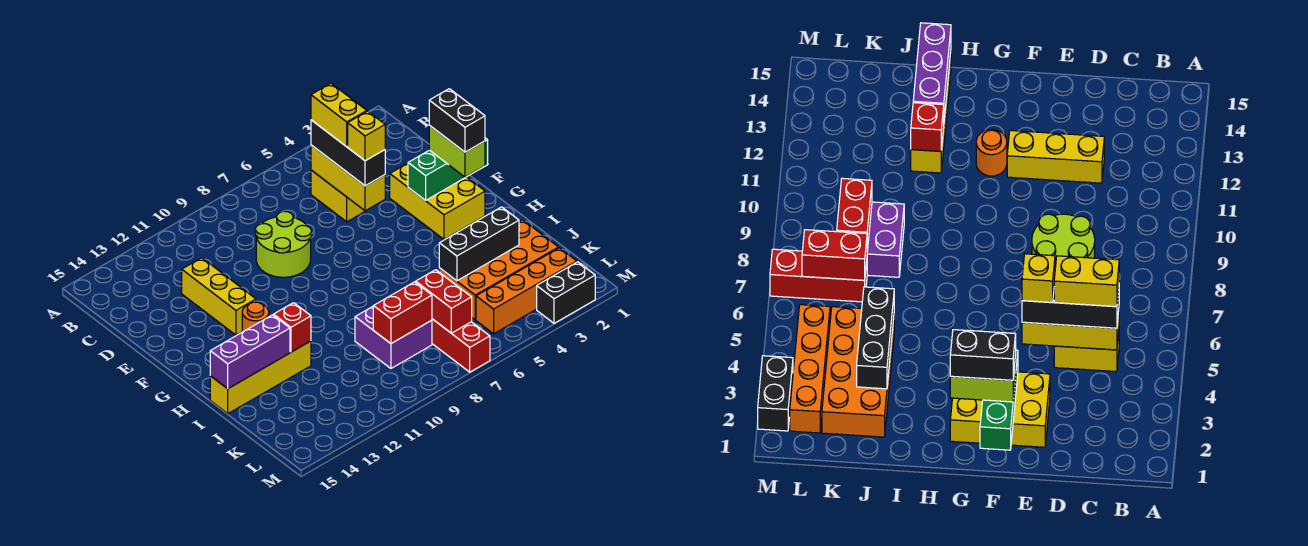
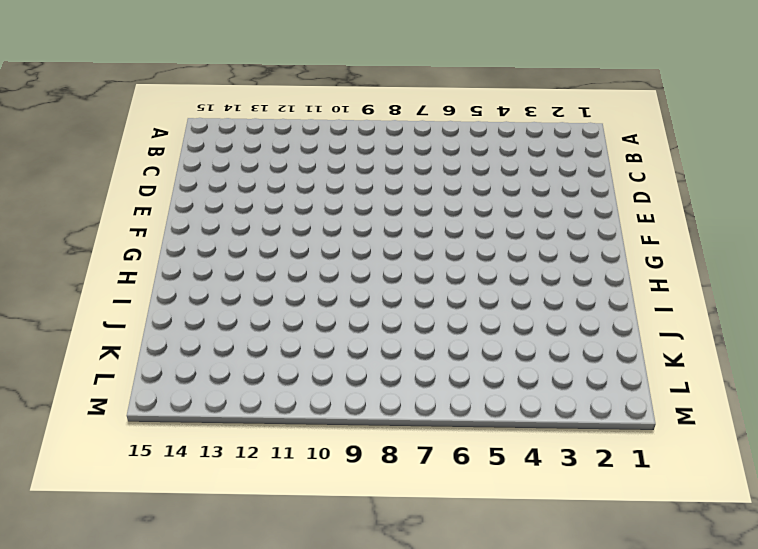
none -> yellow brick C5:D5 level 1
none -> lime round brick D8:E9 level 1
none -> yellow brick D12:F12 level 1

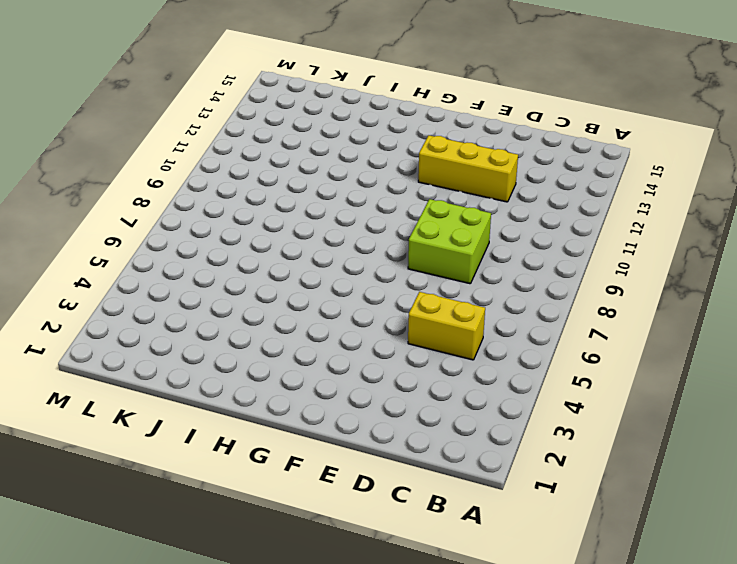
lime brick D8:E9 level 1 -> lime round brick D8:E9 level 1
none -> yellow brick E2:G3 level 1
none -> orange round brick G12 level 1
none -> yellow brick I12:I15 level 1

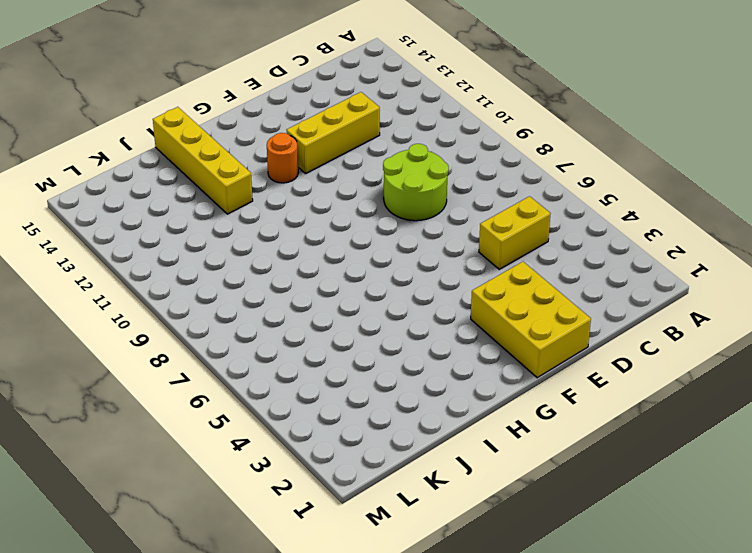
yellow brick E1:F3 level 1 -> yellow brick E2:G3 level 1
none -> orange brick J2:K5 level 1
none -> purple brick J8:K9 level 1
none -> red brick K7:M7 level 1

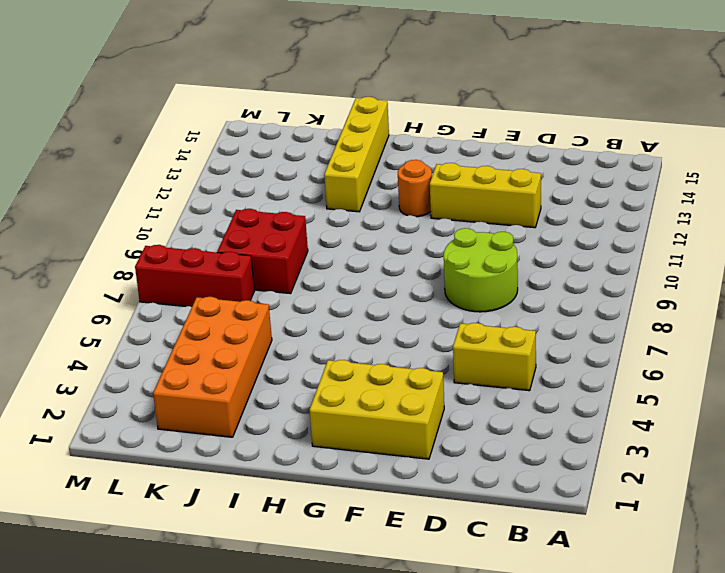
red brick J8:K9 level 1 -> purple brick J8:K9 level 1
none -> orange brick L2:L5 level 1
none -> black brick M2:M3 level 1
none -> yellow brick C5:E5 level 2

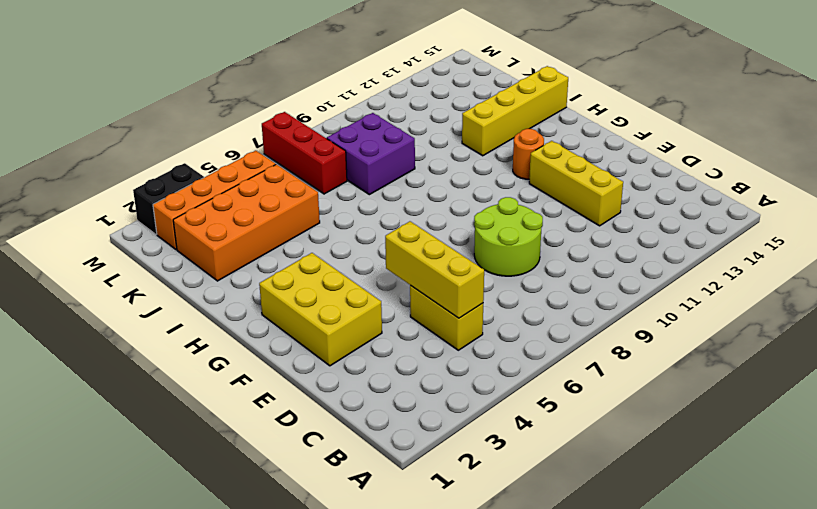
none -> green brick F1:F3 level 2
none -> red brick I12 level 2
none -> purple brick I13:I15 level 2

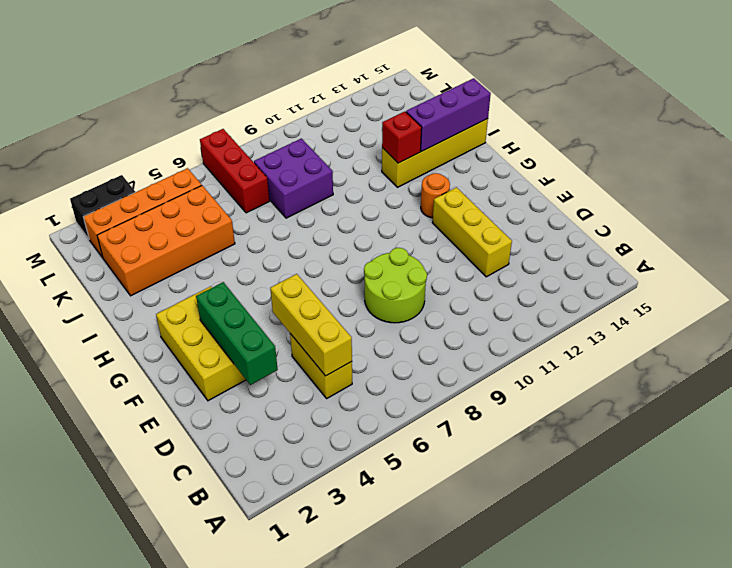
green brick D3:F3 level 2 -> green brick F1:F3 level 2
none -> black brick J3:J5 level 2
none -> red brick K7:L7 level 2
none -> red brick K8:K9 level 2

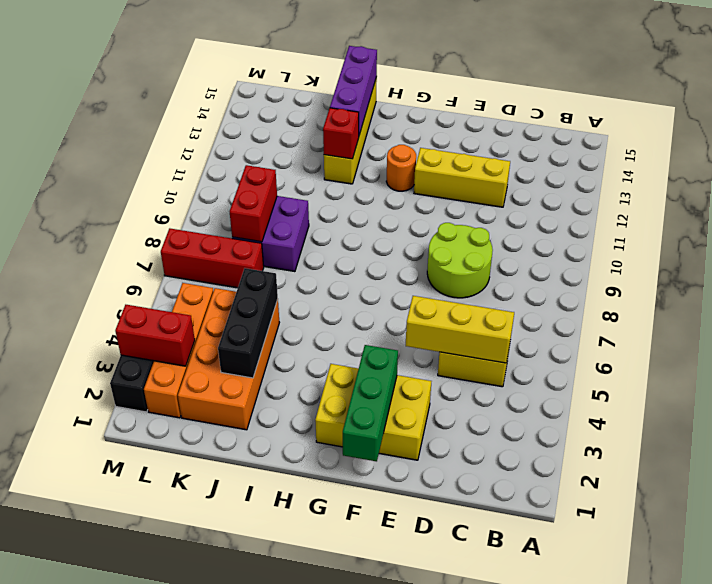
red brick L3:M3 level 2 -> red brick K7:L7 level 2
none -> black brick C5:E5 level 3
none -> lime brick F2:G2 level 3
none -> yellow brick C5:D5 level 4

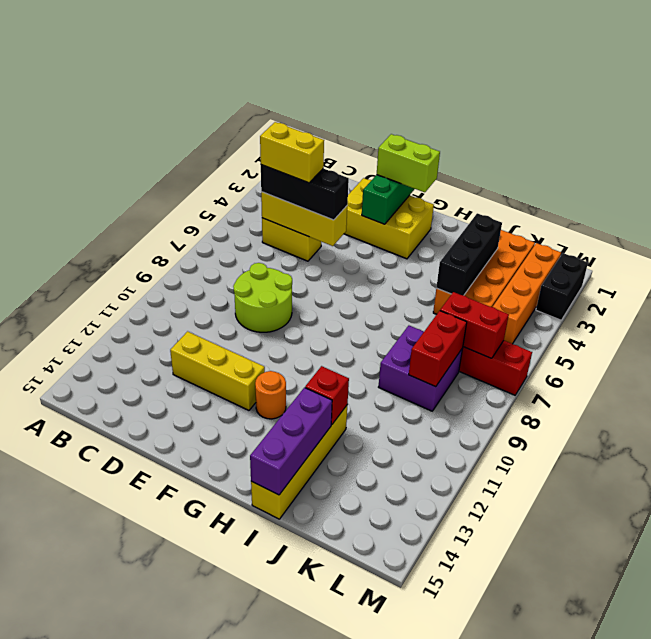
none -> yellow brick E5 level 4
none -> black brick F2:G2 level 4

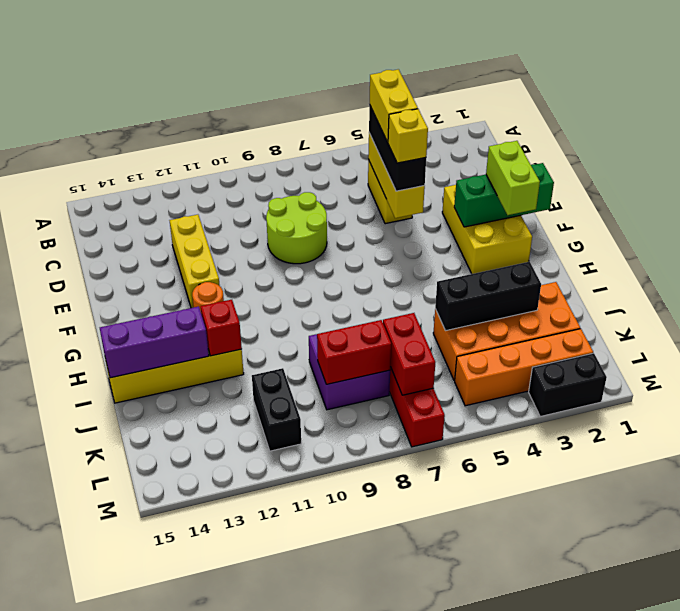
black brick K11:L11 level 1 -> black brick F2:G2 level 4

